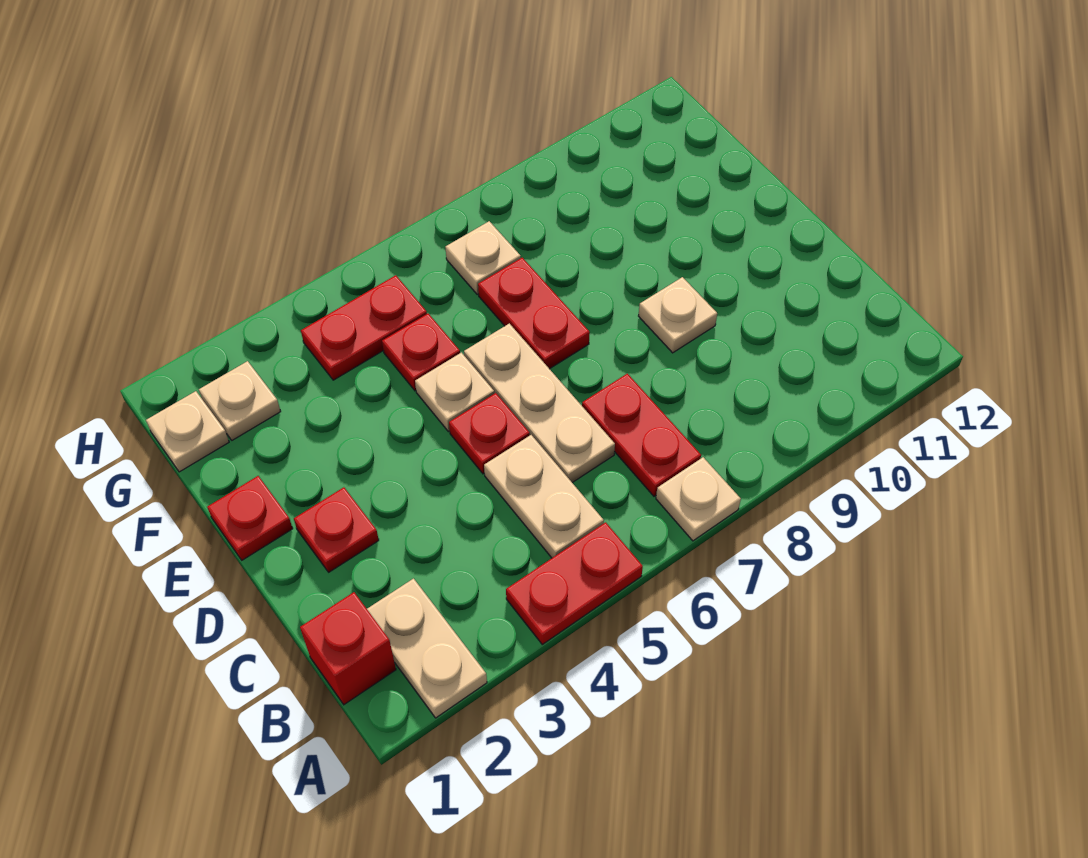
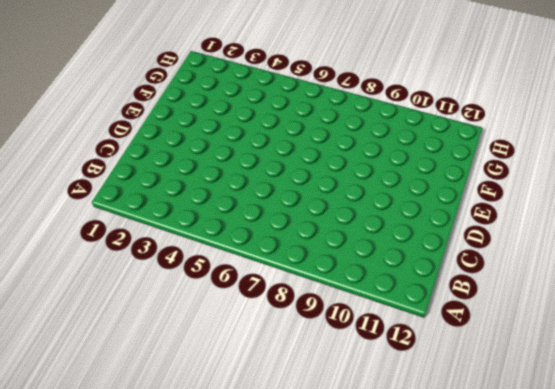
none -> tan plate A2:B2 level 1
none -> red plate A4:A5 level 1
none -> tan plate A7 level 1

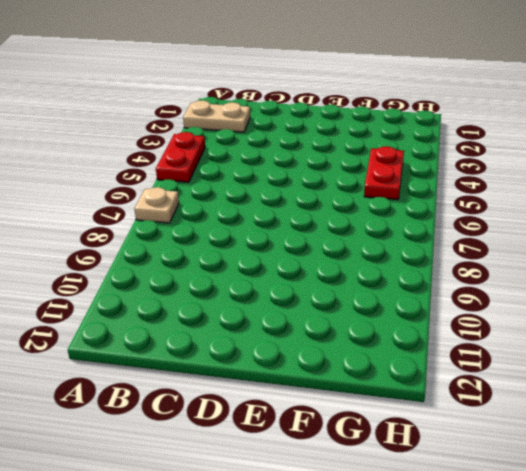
none -> red brick B1 level 1
none -> tan plate B5:C5 level 1
none -> red plate B7:C7 level 1

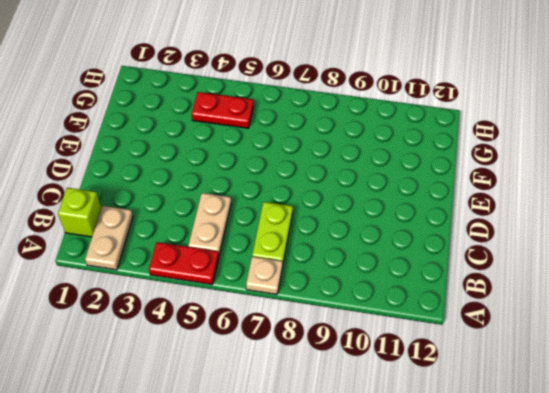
lime brick B1 level 1 -> red brick B1 level 1
lime plate B7:C7 level 1 -> red plate B7:C7 level 1
none -> tan plate C6:E6 level 1
none -> red plate D2 level 1
none -> red plate D5 level 1

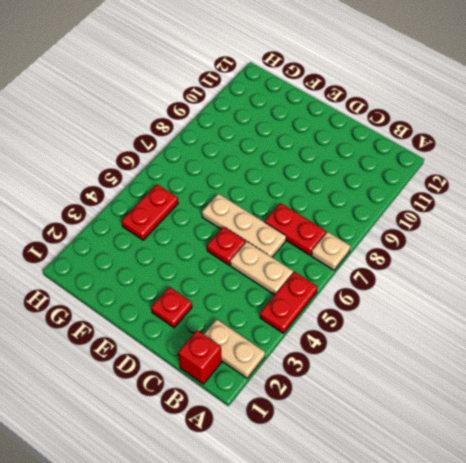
none -> tan plate D9 level 1
none -> red plate E1 level 1
none -> tan plate E5 level 1

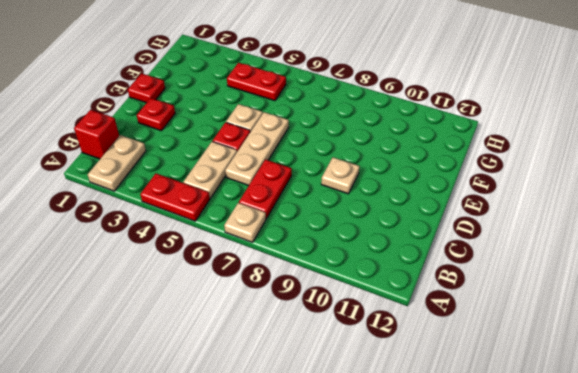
none -> red plate E7:F7 level 1
none -> red plate F5 level 1
none -> tan plate G1 level 1

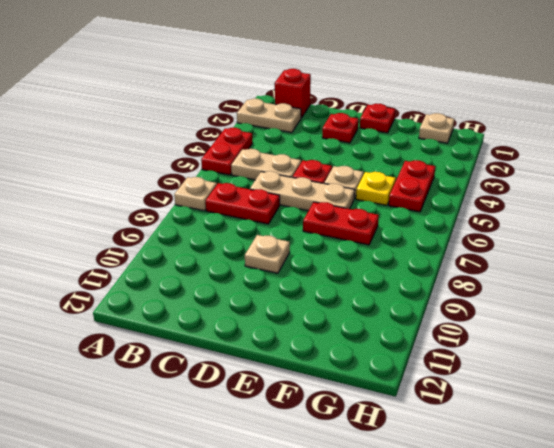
yellow plate F5 level 1 -> red plate F5 level 1
none -> tan plate G2 level 1
none -> tan plate G7 level 1

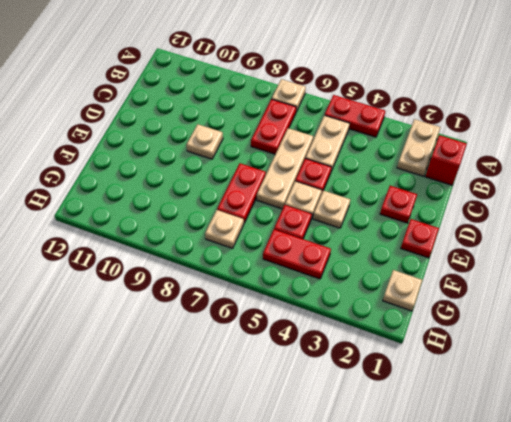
tan plate E4 level 1 -> tan plate G2 level 1

